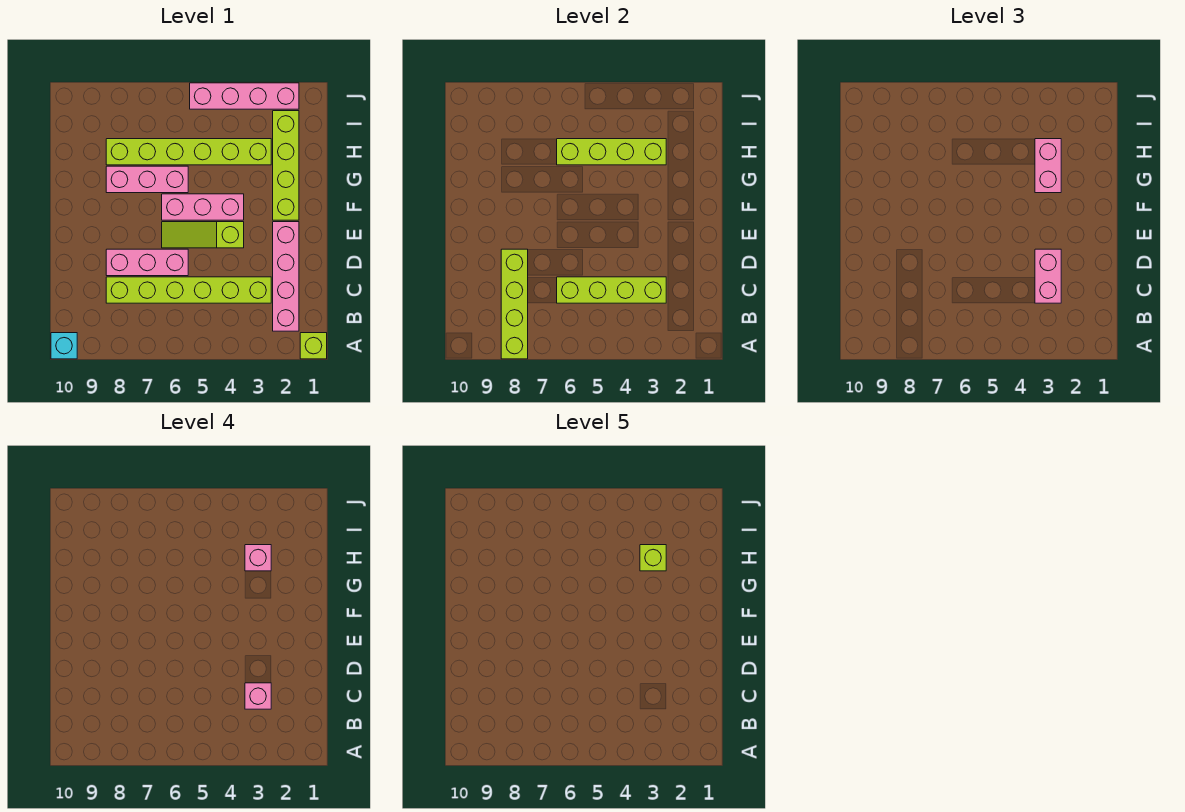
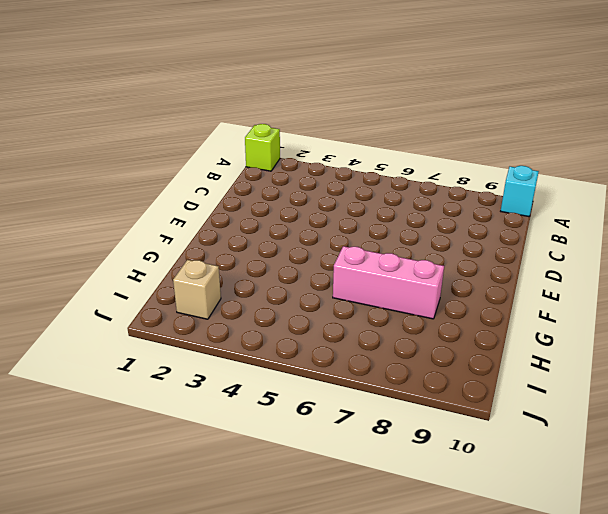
tan brick I2 level 1 -> lime brick F2:I2 level 1
none -> pink brick B2:E2 level 1
none -> lime brick C3:C8 level 1
none -> pink brick D6:D8 level 1

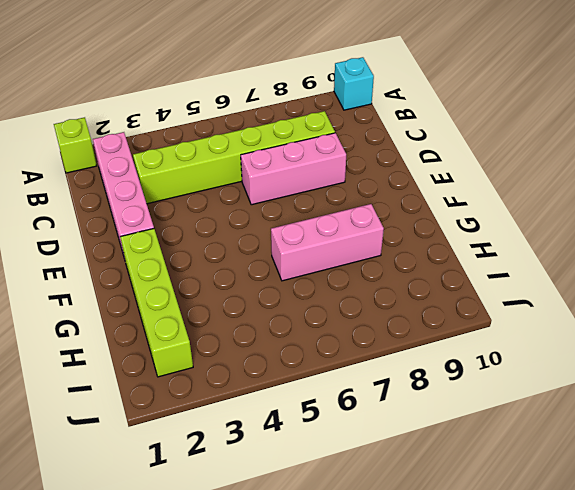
none -> lime slope E4:E6 level 1 top 4
none -> pink brick F4:F6 level 1
none -> lime brick H3:H8 level 1

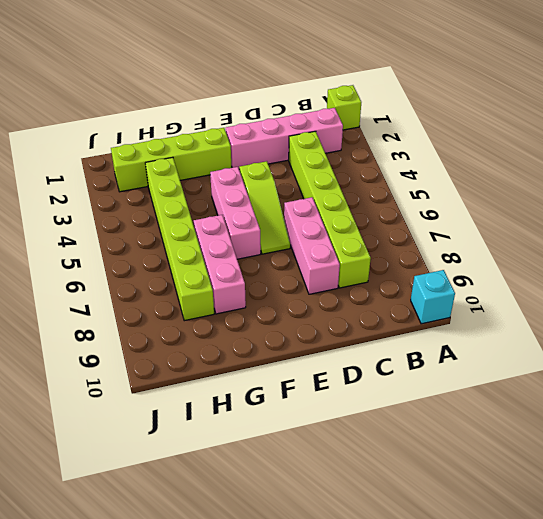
none -> pink brick J2:J5 level 1
none -> lime brick A8:D8 level 2
none -> lime brick C3:C6 level 2

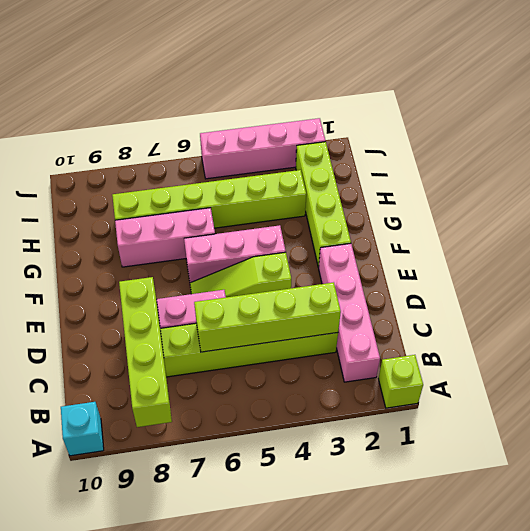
none -> lime brick H3:H6 level 2
none -> pink brick C3:D3 level 3
none -> pink brick G3:H3 level 3

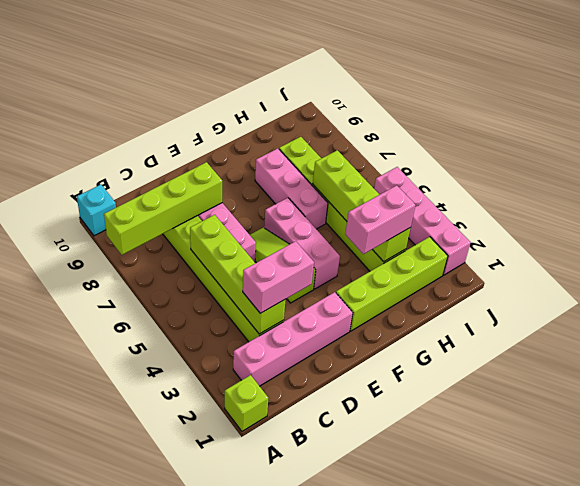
none -> pink brick C3 level 4
none -> pink brick H3 level 4
none -> lime brick H3 level 5

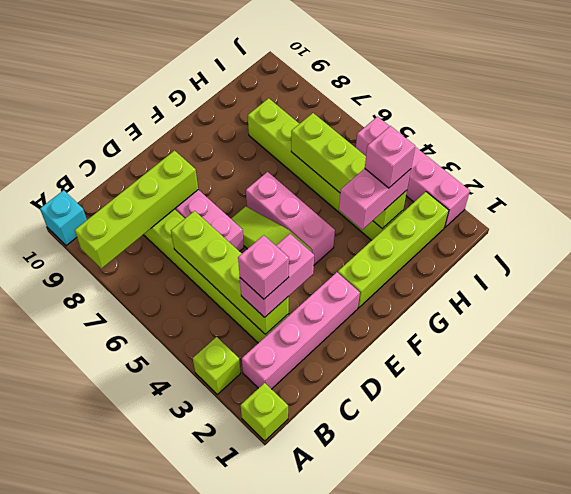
lime brick A3 level 1 -> lime brick H3 level 5
none -> pink brick G6:G8 level 1

